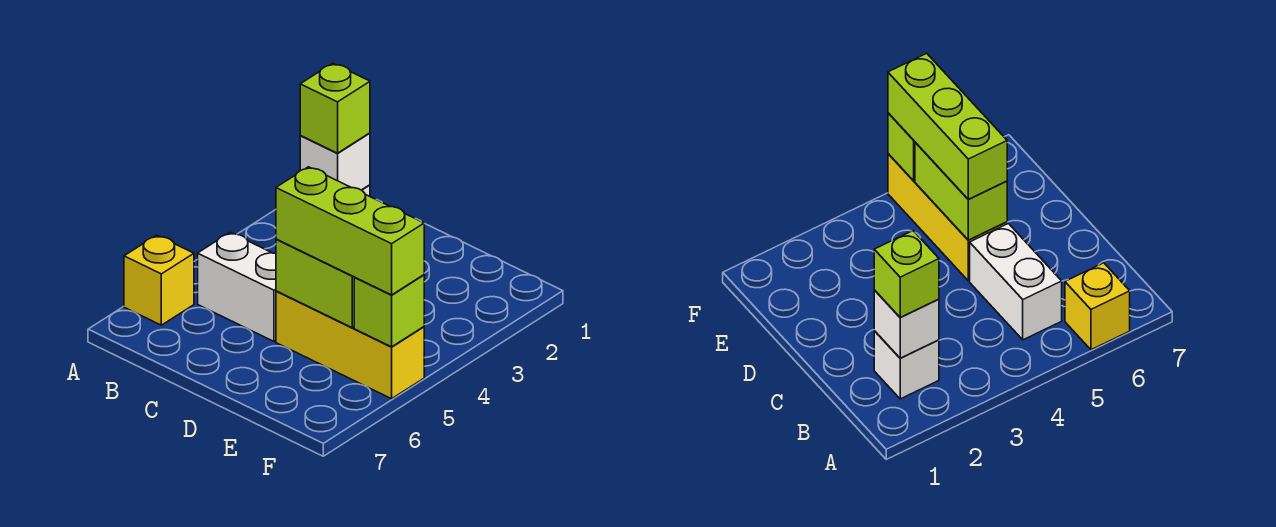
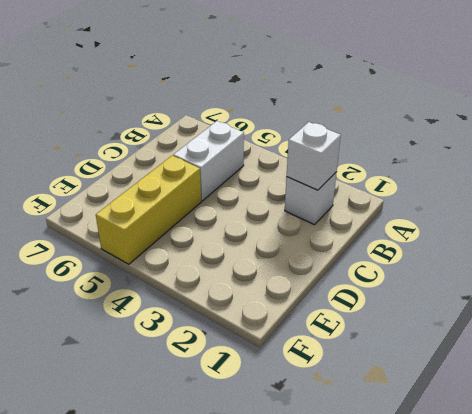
none -> yellow brick A6 level 1
none -> lime brick D5:E5 level 2

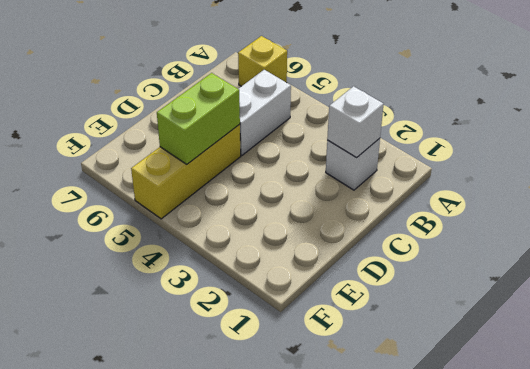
none -> lime brick F5 level 2
none -> lime brick B2 level 3

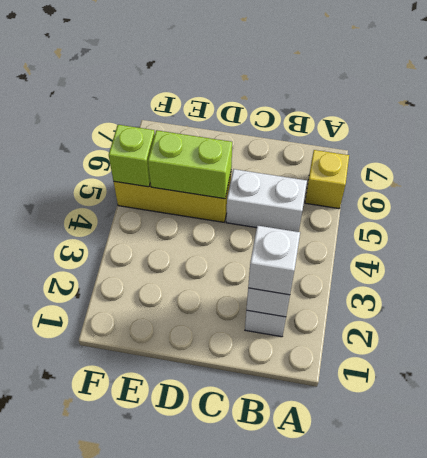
white brick B2 level 3 -> lime brick B2 level 3
none -> lime brick D5:F5 level 3

